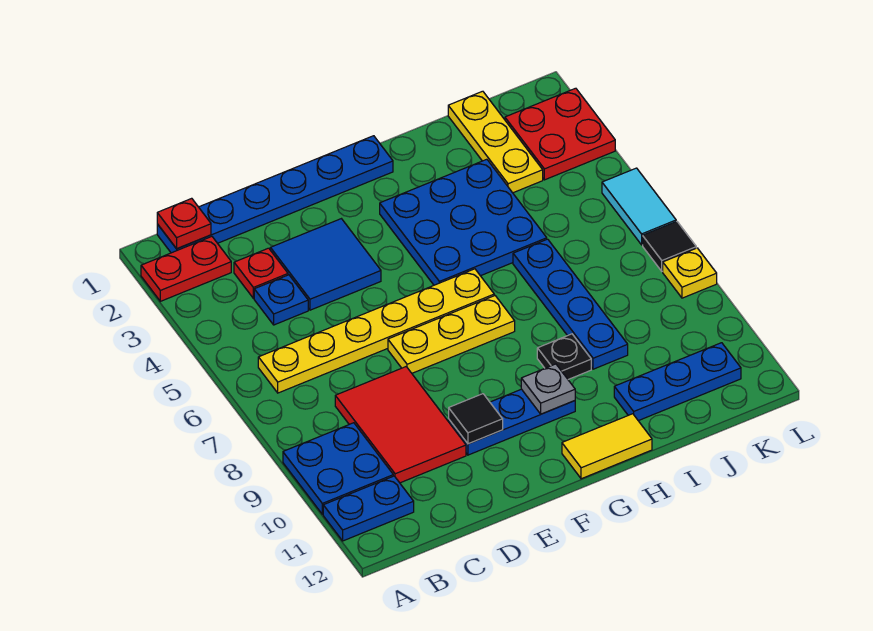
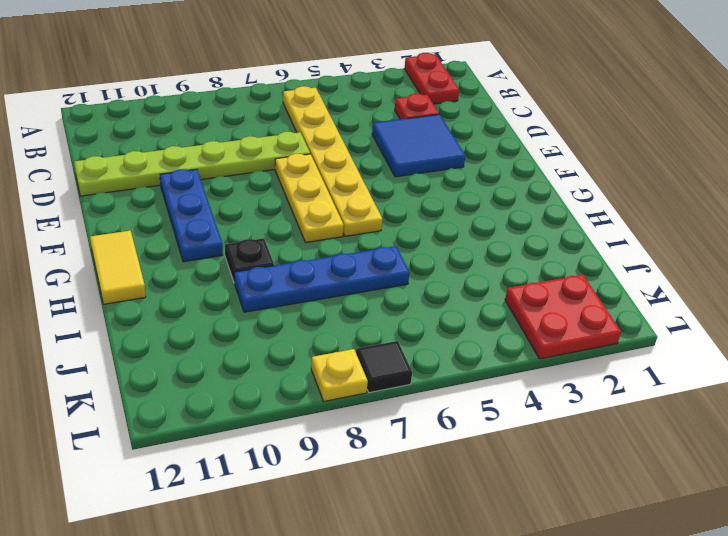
lime plate D7:D12 level 1 -> red tile C8:D10 level 1
none -> blue plate A9:B10 level 1
none -> blue plate A11:B11 level 1
none -> blue plate B1:G1 level 1

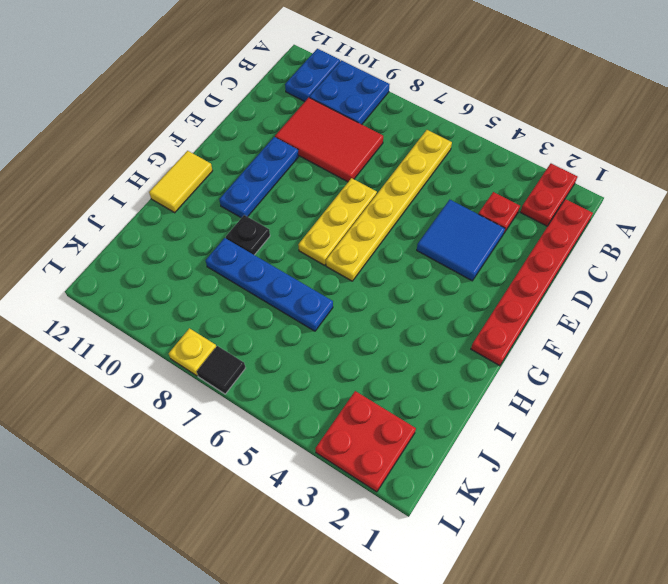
red plate B1:G1 level 1 -> blue plate B1:G1 level 1
none -> blue plate C4 level 1
none -> blue plate G3:I5 level 1
none -> blue plate I11:K11 level 1

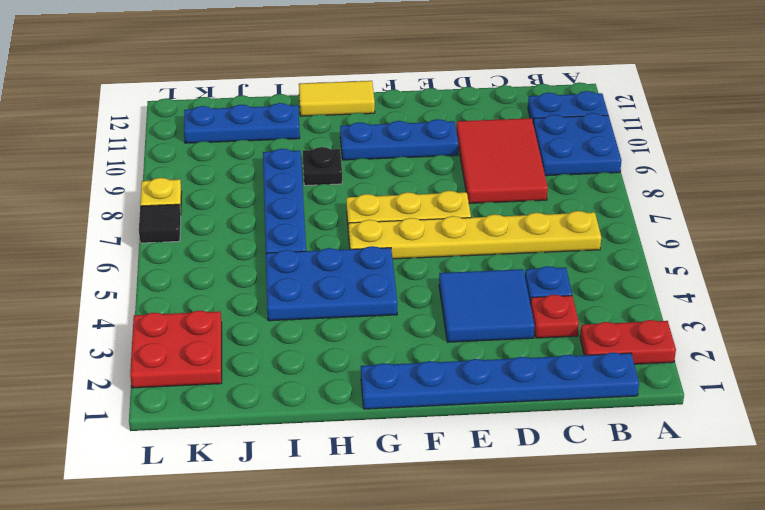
blue plate G4:I5 level 1 -> blue plate G3:I5 level 1
none -> yellow plate J1:J3 level 1
none -> cyan tile L5:L6 level 1
none -> red plate B1 level 2

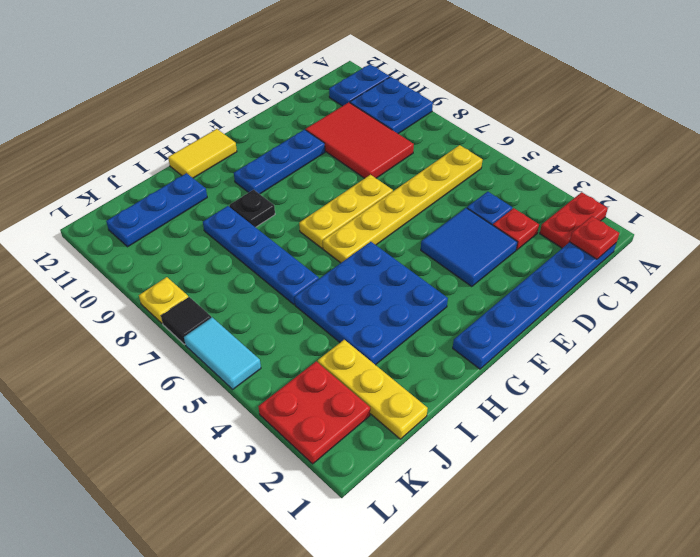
none -> black tile E10 level 2
none -> grey plate G10 level 2

